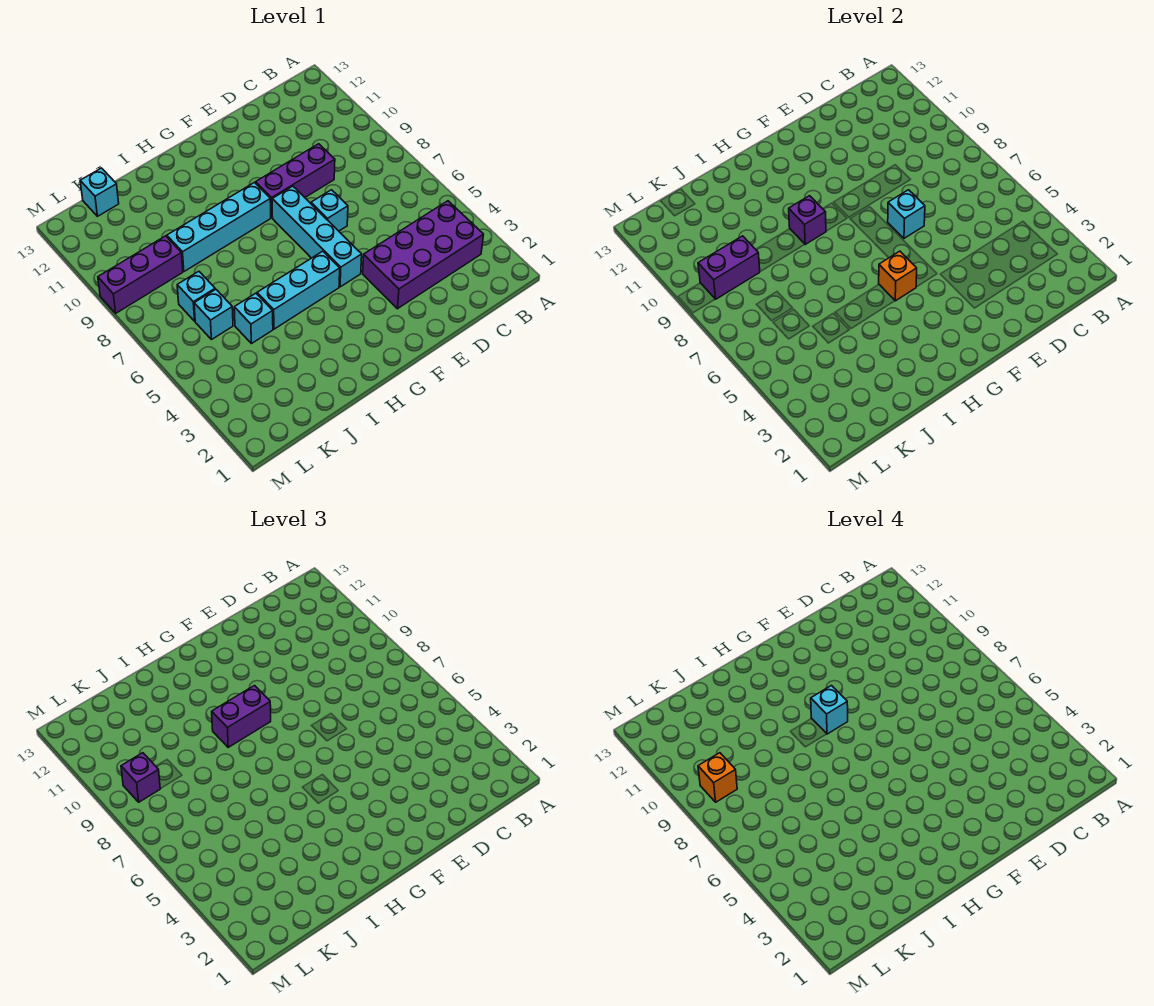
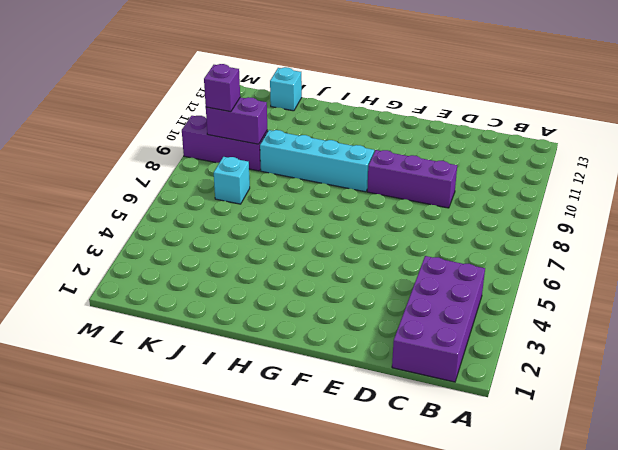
purple brick B1:C4 level 1 -> purple brick B3:E4 level 1
none -> cyan brick E7 level 1
none -> cyan brick F5:F8 level 1
none -> cyan brick G5:I5 level 1

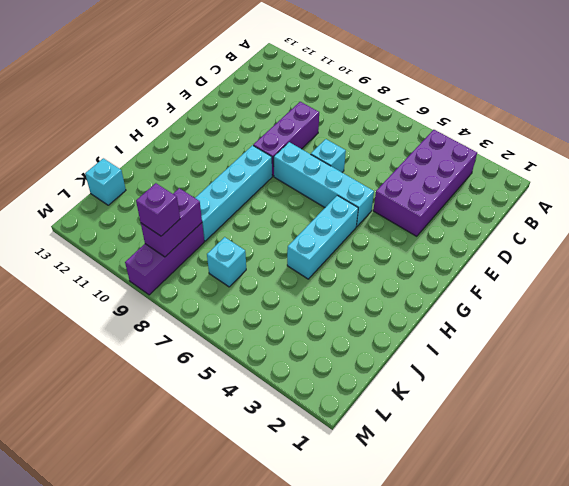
none -> cyan brick J5 level 1
none -> cyan brick K6 level 1
none -> cyan brick E7 level 2

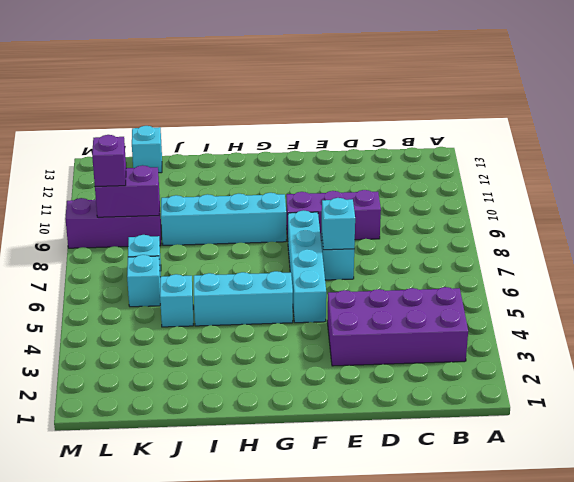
none -> orange brick G5 level 2
none -> purple brick H9 level 2
none -> purple brick G9:H9 level 3

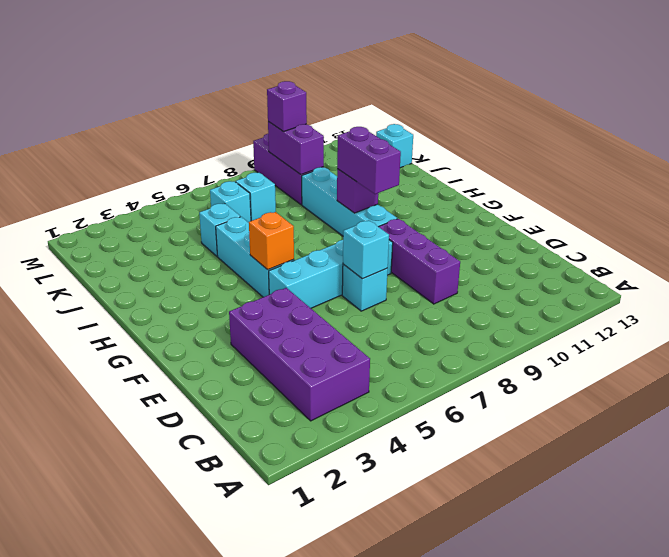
none -> cyan brick G9 level 4
none -> orange brick L9 level 4

